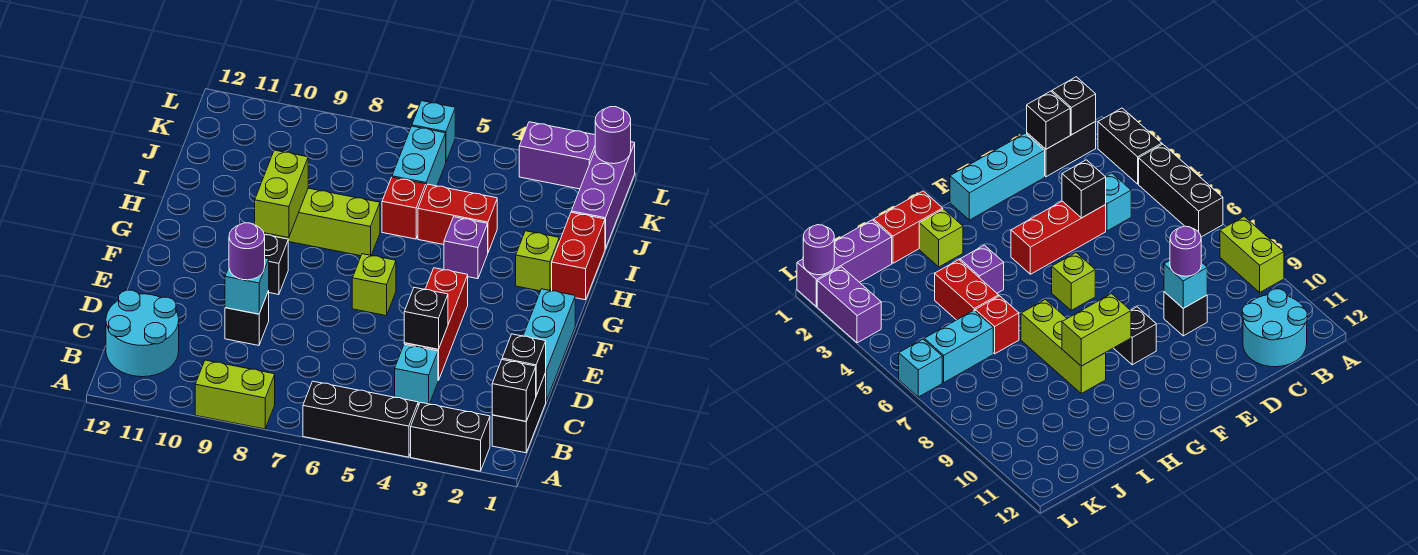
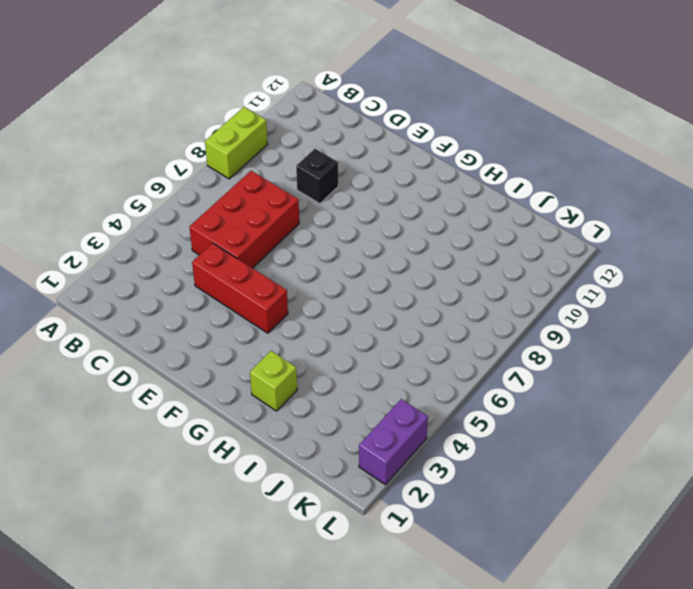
red brick C5:D7 level 1 -> none
none -> black brick A2:A3 level 1
none -> black brick A4:A6 level 1
none -> black brick B1:C1 level 1

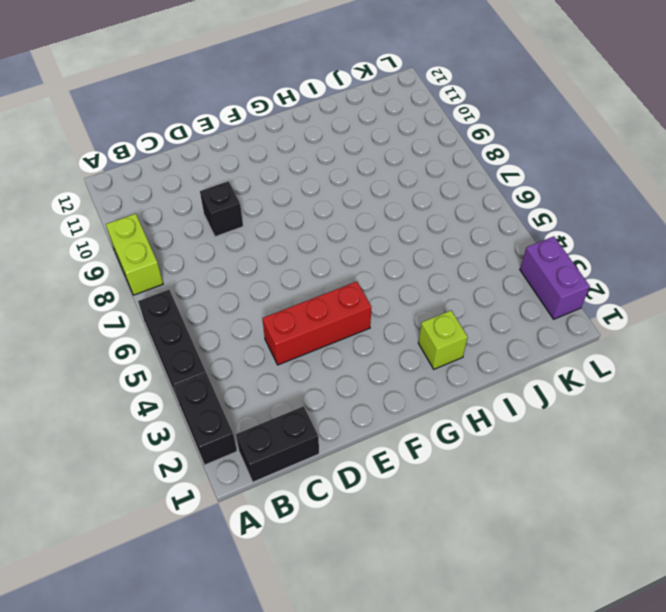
none -> cyan round brick B11:C12 level 1
none -> cyan brick C4 level 1
none -> cyan brick D1:F1 level 1

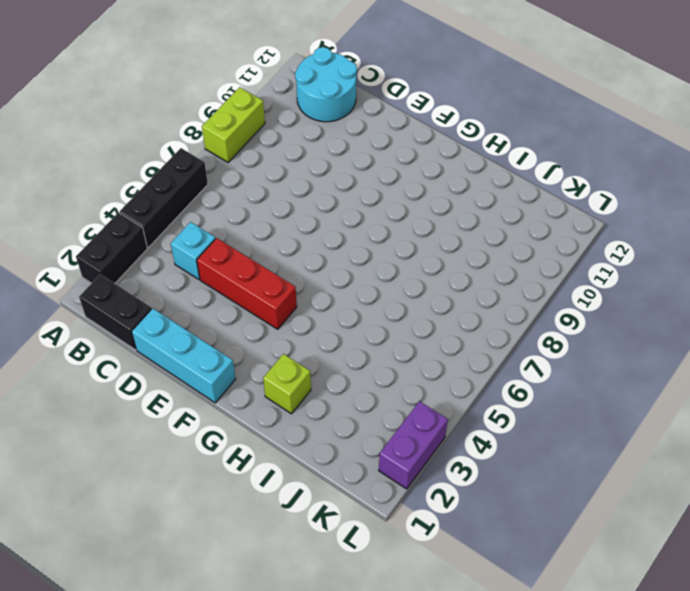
none -> black brick D9 level 1
none -> lime brick F6 level 1
none -> black brick F9 level 1

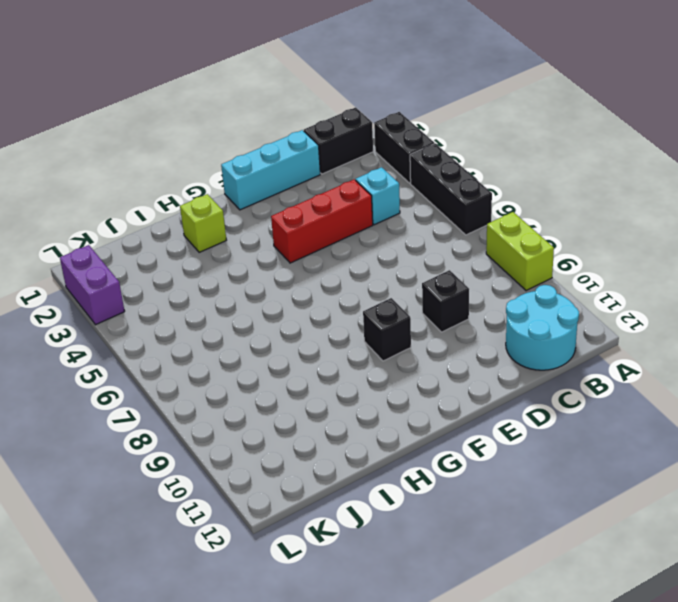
none -> lime brick F6 level 1
none -> red brick H1:I1 level 1
none -> purple brick H4 level 1

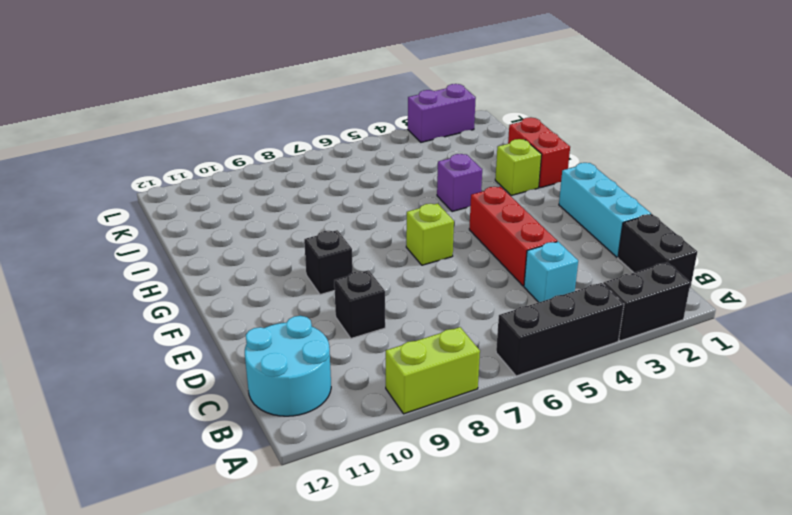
none -> lime brick H7:H9 level 1
none -> red brick I4:I5 level 1
none -> red brick I6 level 1

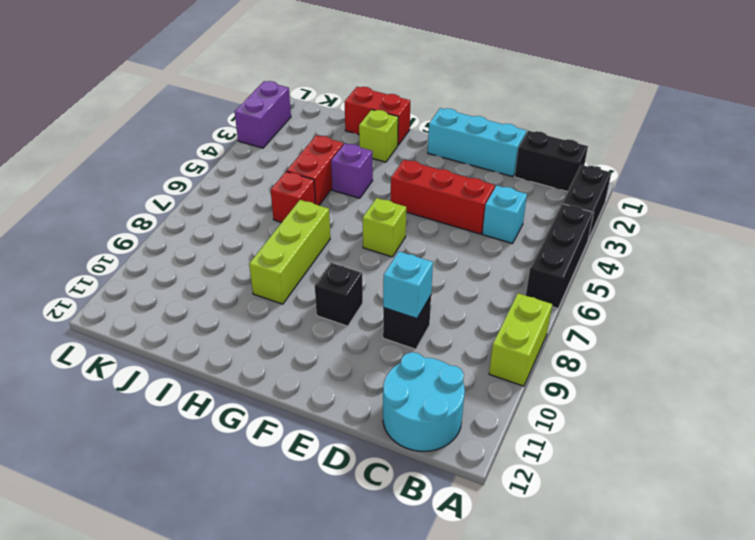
none -> purple brick J1:L1 level 1
none -> cyan brick J6:K6 level 1
none -> cyan brick L6 level 1

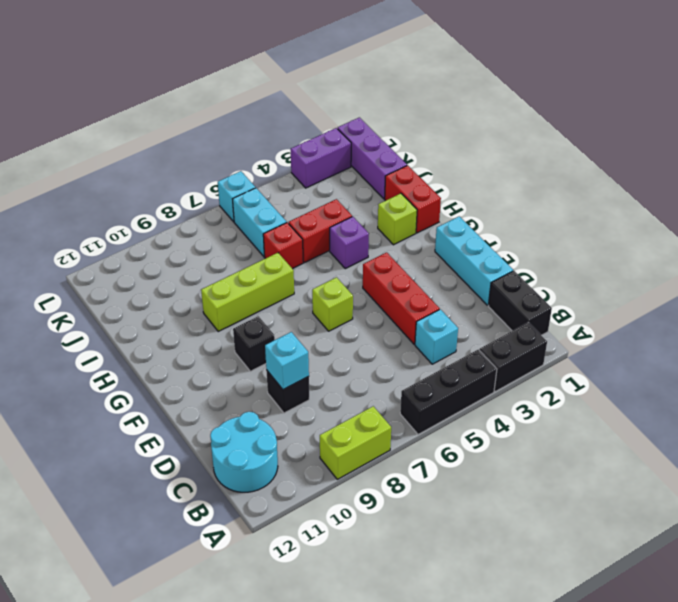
none -> black brick B1 level 2
none -> black brick C1 level 2
none -> black brick D4 level 2

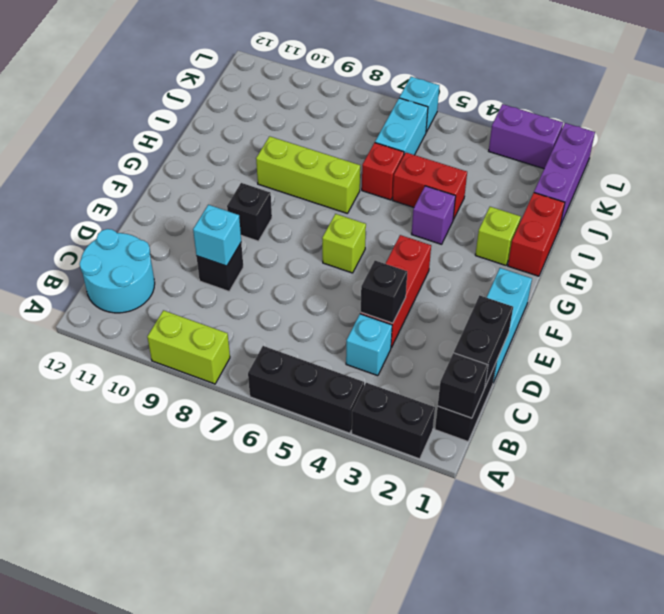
black brick C1:D1 level 2 -> black brick C1 level 2
none -> lime brick G9:H9 level 2
none -> purple round brick L1 level 2
none -> purple round brick D9 level 3

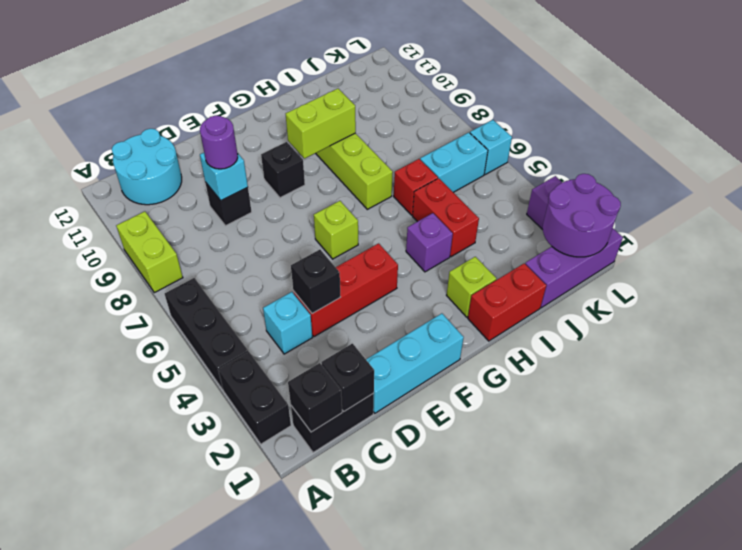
purple round brick K1:L2 level 2 -> purple round brick L1 level 2

